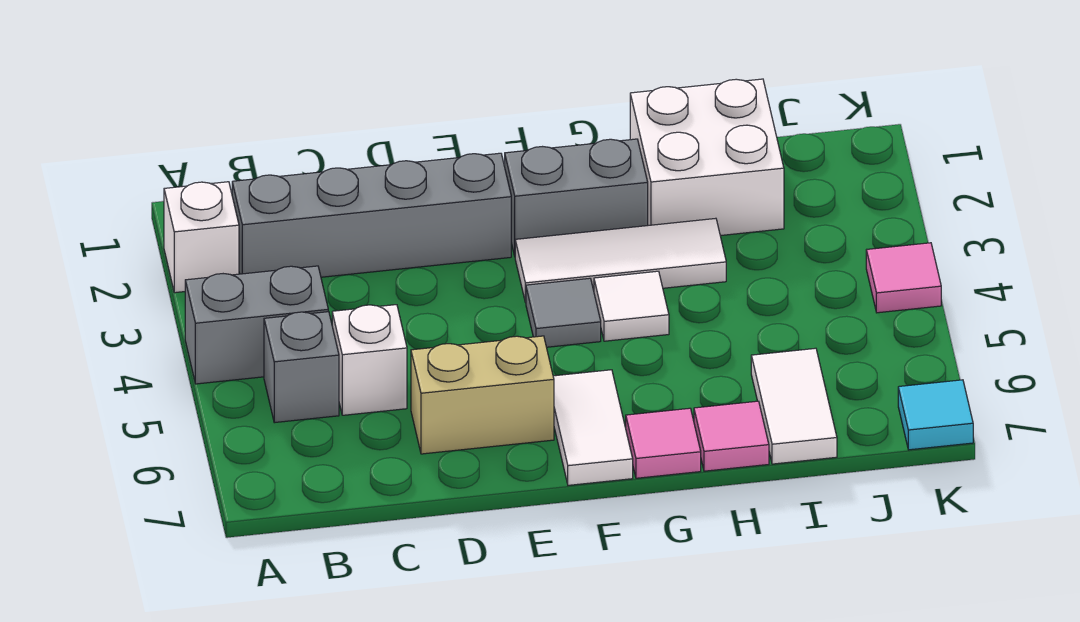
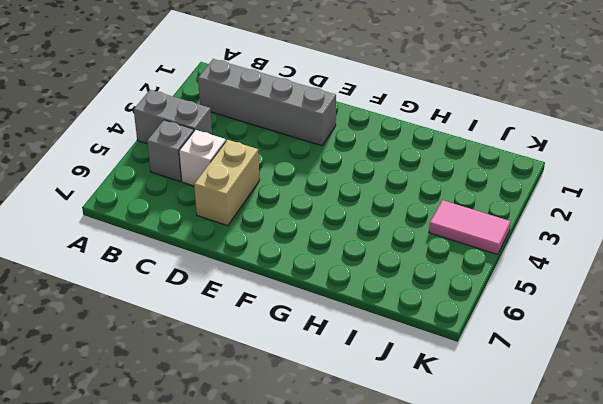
tan brick D5:D6 level 1 -> tan brick D6:E6 level 1
pink tile J4:K4 level 1 -> pink tile K4 level 1
none -> white brick A2 level 1
none -> grey brick F2:G2 level 1
none -> white tile F3:H3 level 1

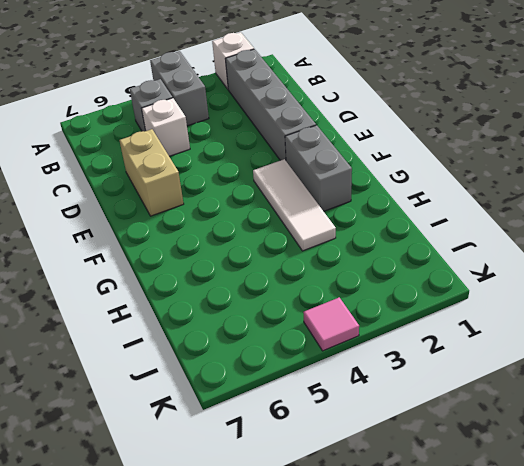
none -> grey tile F4 level 1
none -> white tile F6:F7 level 1
none -> white tile G4 level 1

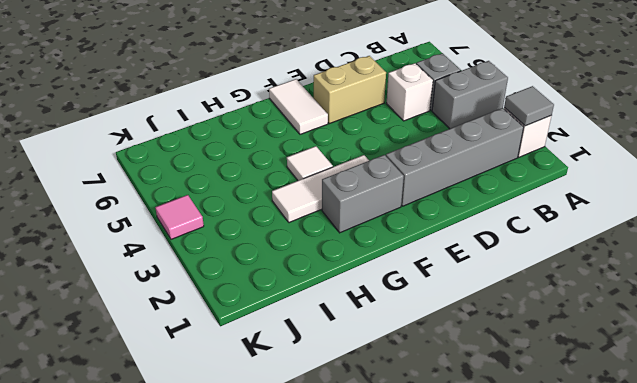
grey tile A2 level 2 -> grey tile F4 level 1
none -> pink tile G7 level 1
none -> white brick H1:I2 level 1
none -> pink tile H7 level 1

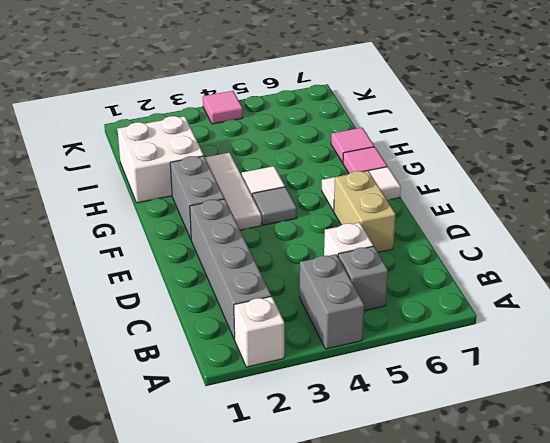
none -> white tile I6:I7 level 1
none -> cyan tile K7 level 1

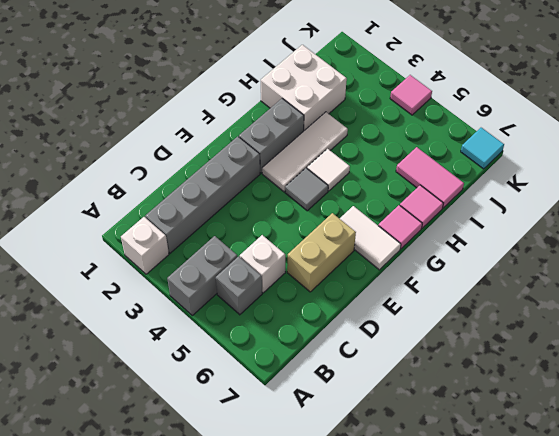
pink tile I6:I7 level 1 -> white tile I6:I7 level 1

